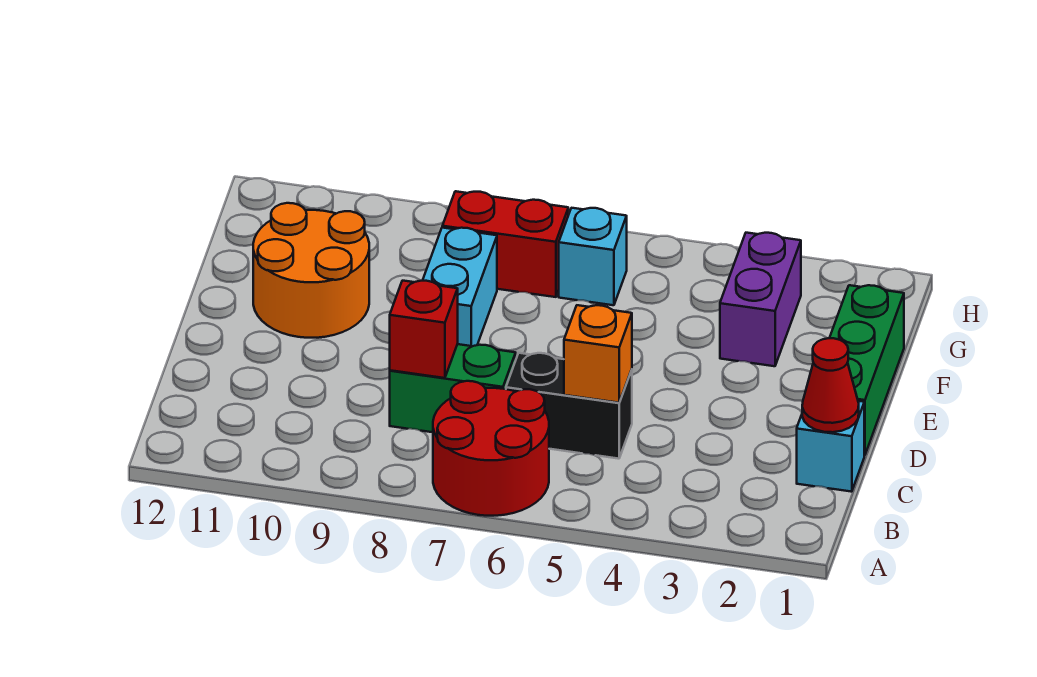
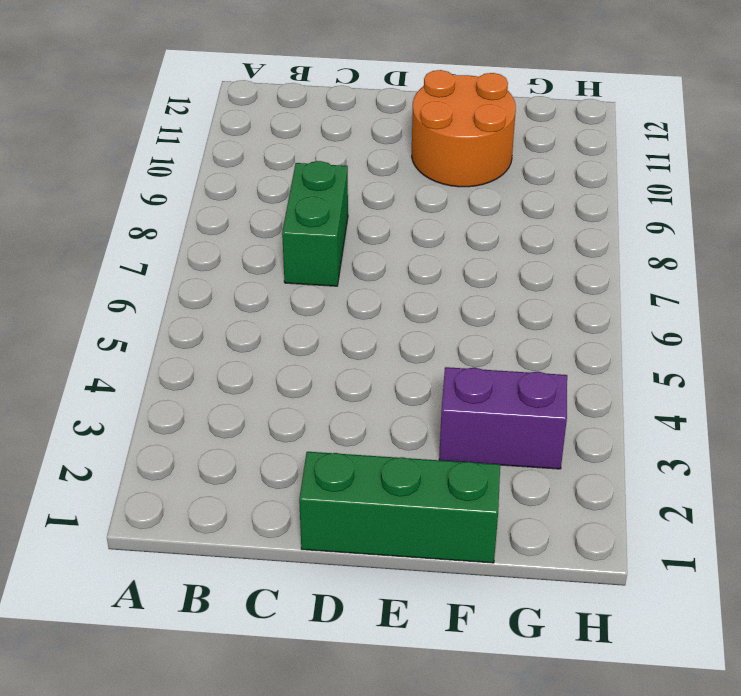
none -> red round brick A6:B7 level 1
none -> cyan brick C1 level 1
none -> black brick C5:C6 level 1

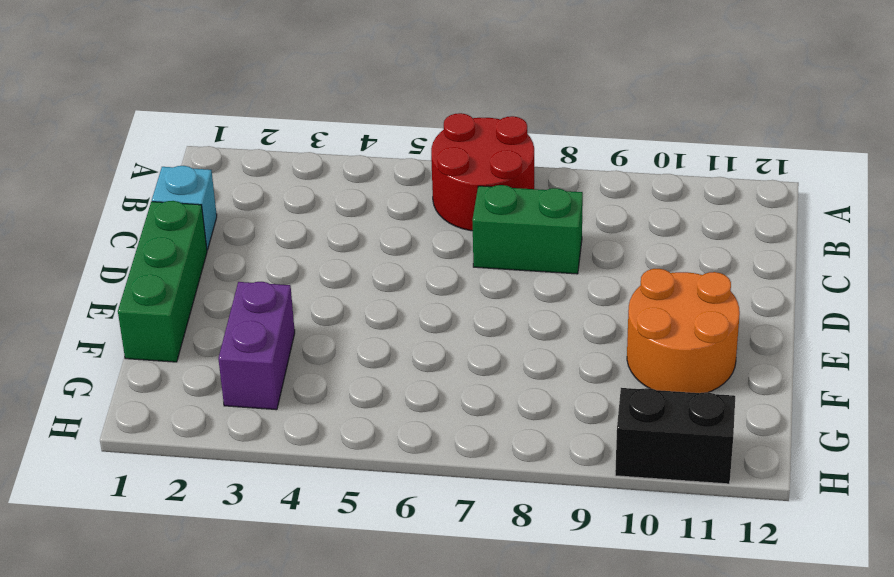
black brick H10:H11 level 1 -> black brick C5:C6 level 1
none -> cyan brick E8:F8 level 1
none -> cyan brick G6 level 1
none -> red brick G7:G8 level 1

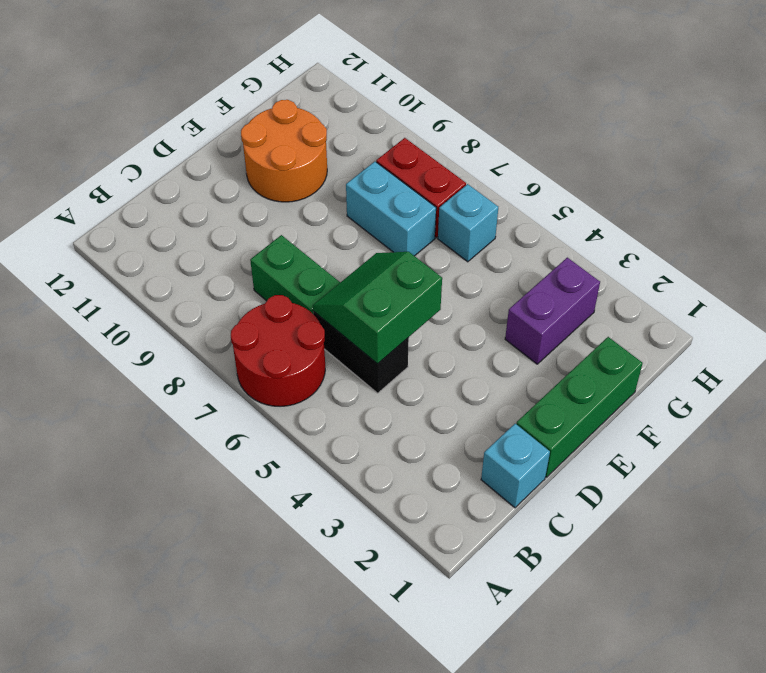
green slope C5:D6 level 2 top 5 -> orange brick C5 level 2
cyan brick F7:F8 level 1 -> cyan brick E8:F8 level 1
none -> red cone C1 level 2
none -> red brick C8 level 2

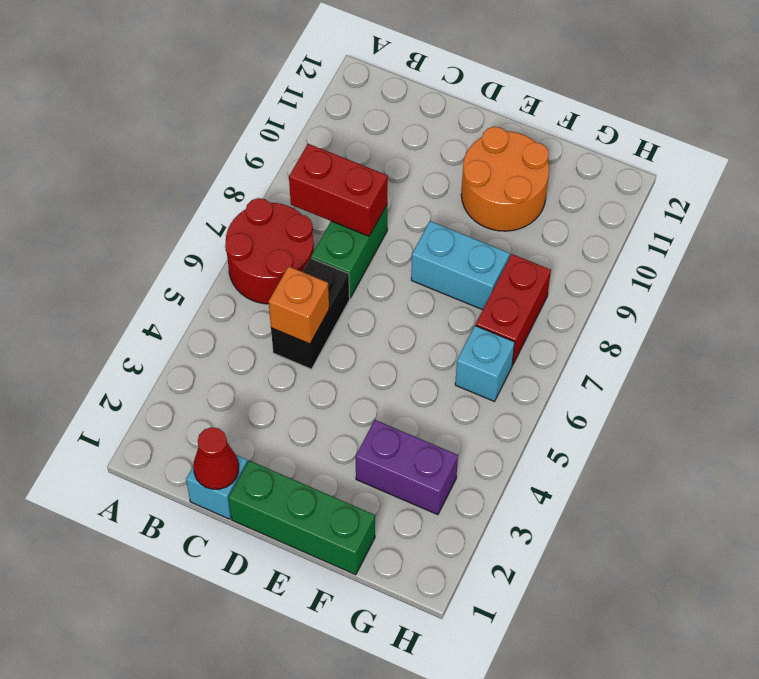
red brick B8:C8 level 2 -> red brick C8 level 2

